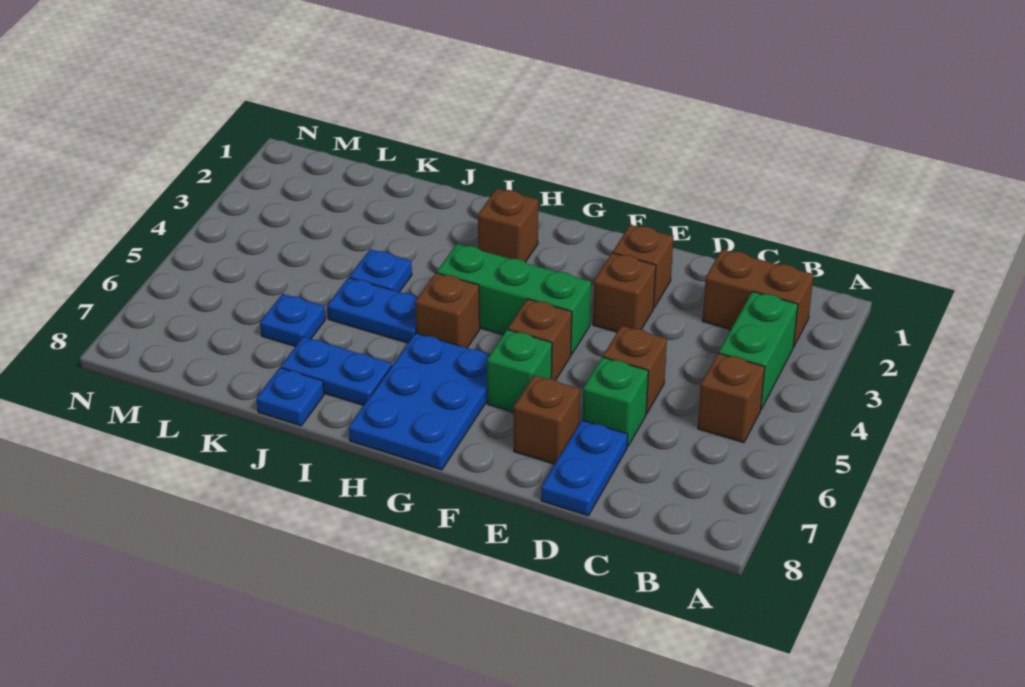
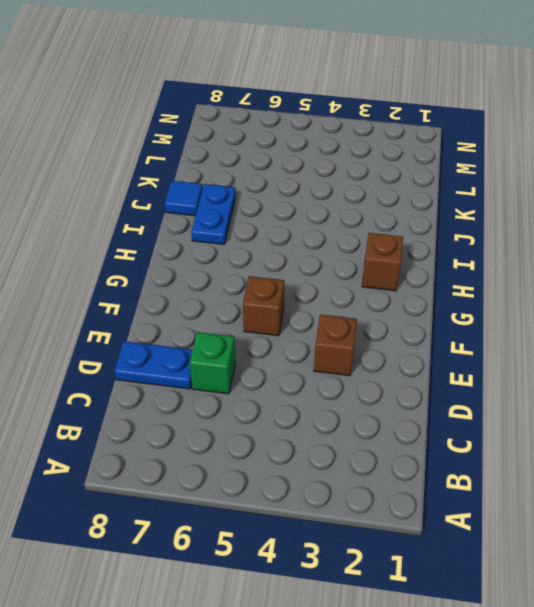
blue tile J8 level 1 -> blue plate J8 level 1
none -> brown brick B2:C2 level 1
none -> green brick B3:B4 level 1
none -> brown brick B5 level 1

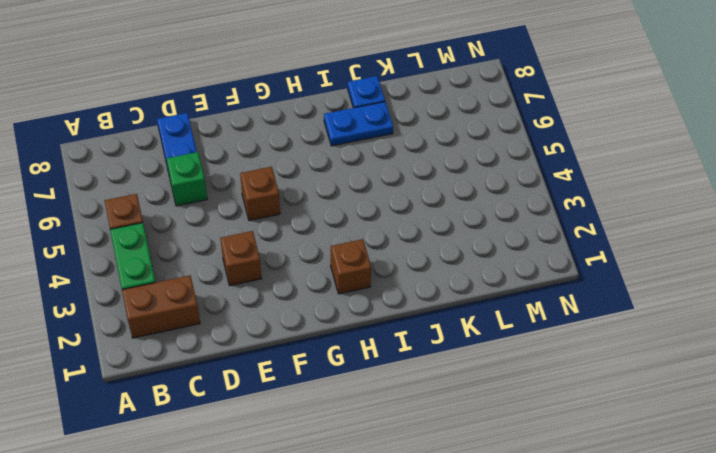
none -> brown brick D5 level 1
none -> brown brick E2 level 1
none -> brown brick E7 level 1

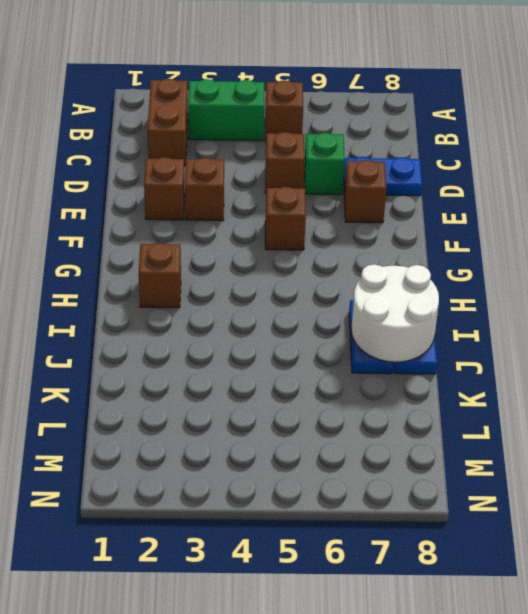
white round brick I7:J8 level 2 -> none
none -> green brick F4:H4 level 1
none -> green brick F6 level 1
none -> blue plate G6:H8 level 1

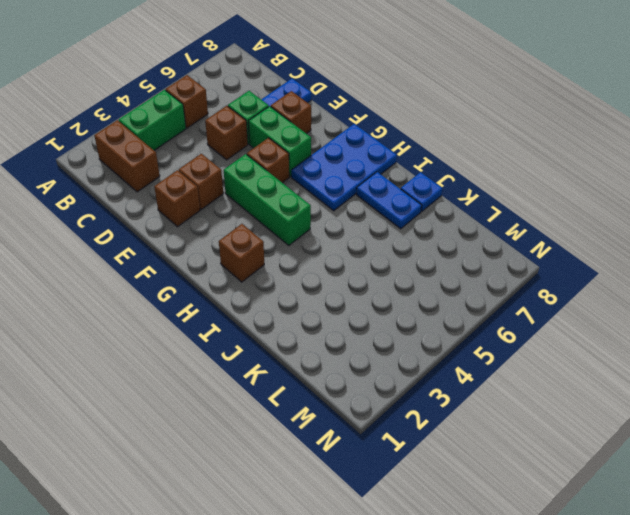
green brick E6:F6 level 1 -> green brick F6 level 1
none -> brown brick H5 level 1
none -> blue plate I5:J5 level 1
none -> blue plate J4 level 1

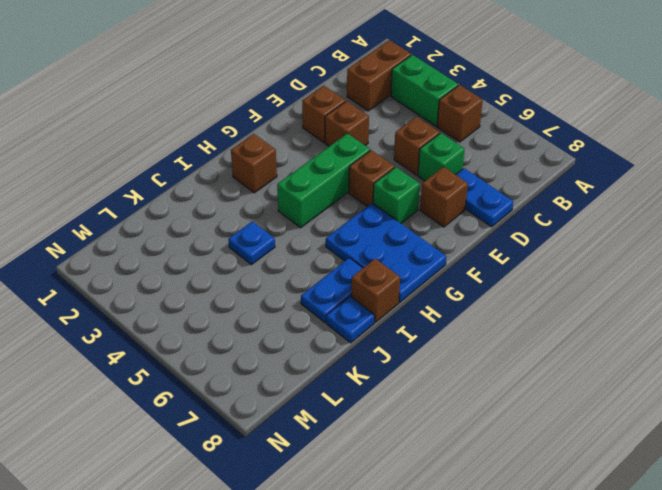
brown brick I8 level 1 -> brown brick H5 level 1
none -> blue plate I5:J5 level 1
none -> blue plate K6 level 1

